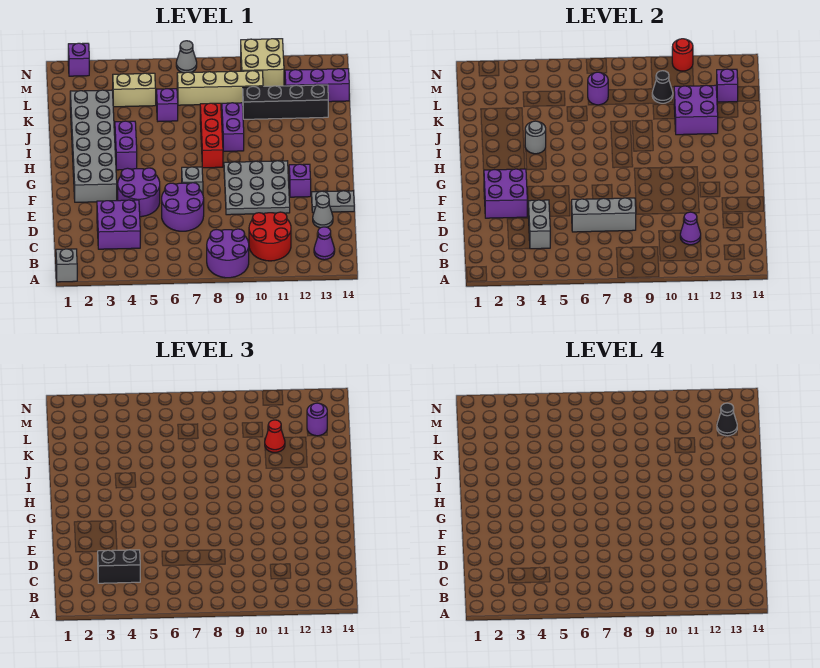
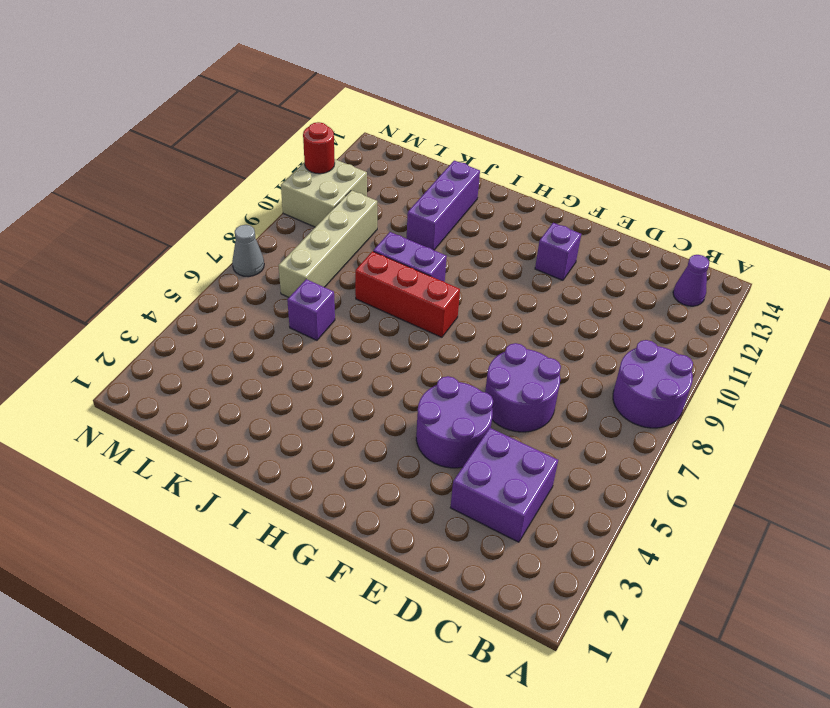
purple brick J11:J13 level 1 -> purple brick L12:L14 level 1
none -> grey brick A1 level 1
none -> red round brick B10:C11 level 1
none -> grey cone D13 level 1
none -> grey plate E9:G11 level 1

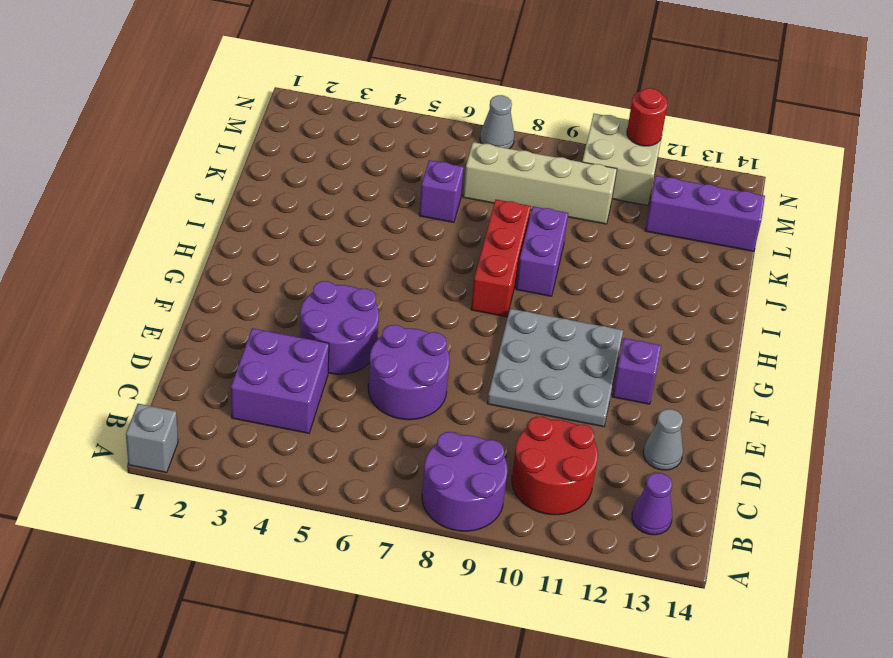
none -> grey plate E13:E14 level 1
none -> grey brick F2:K3 level 1
none -> grey brick F7 level 1
none -> purple brick H4:I4 level 1

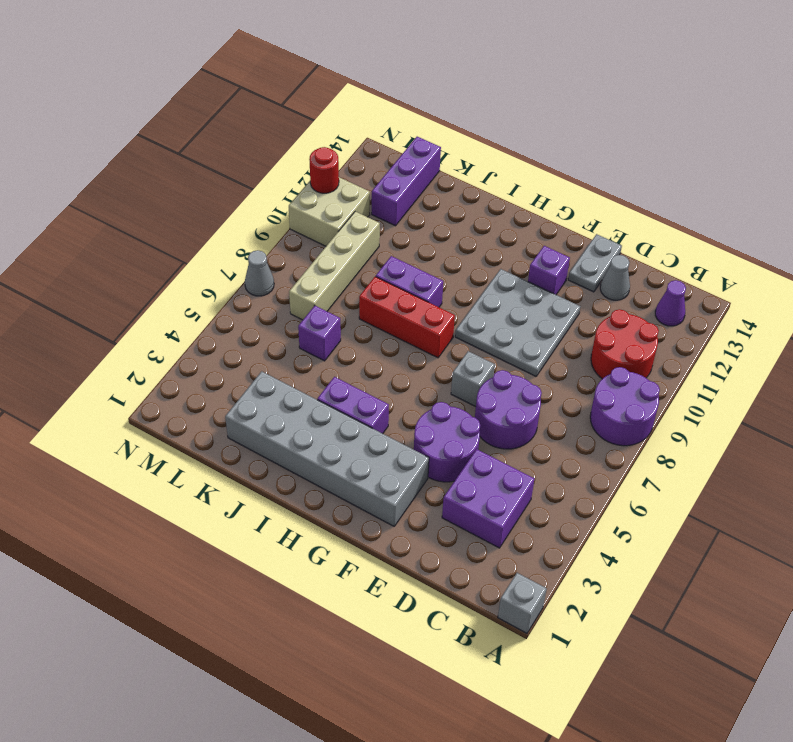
none -> black brick K10:K13 level 1
none -> tan brick L4:L5 level 1
none -> purple brick N2 level 1
none -> grey brick C4:D4 level 2

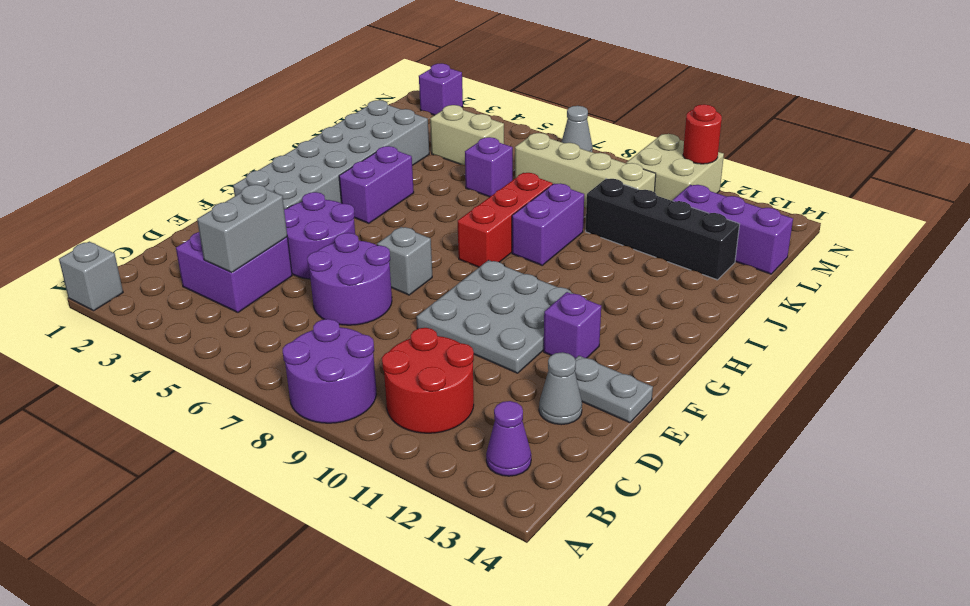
none -> purple cone C11 level 2
none -> grey brick D6:D8 level 2
none -> purple brick E2:F3 level 2
none -> grey round brick I4 level 2

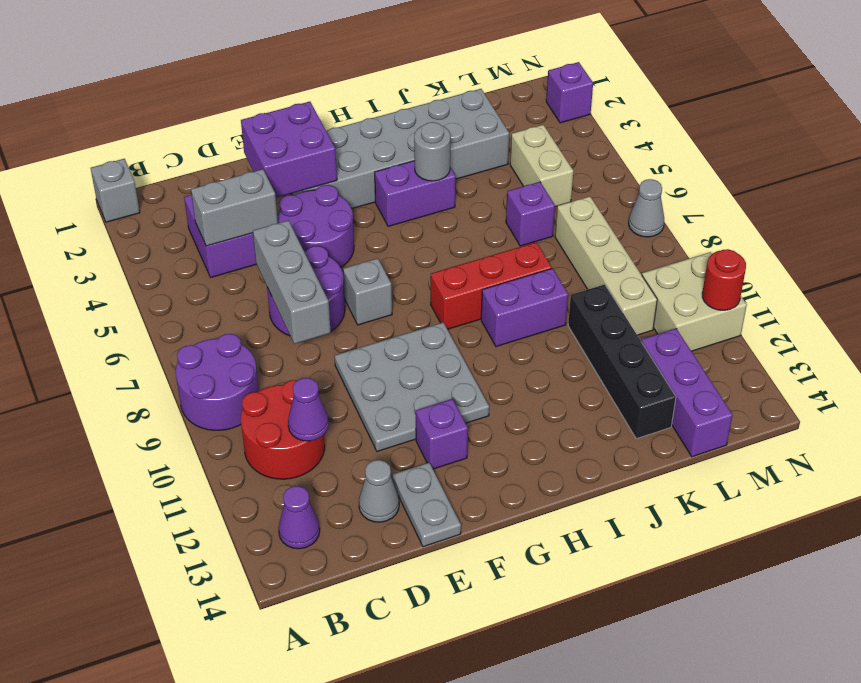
none -> purple brick J11:K12 level 2
none -> purple round brick L7 level 2
none -> black cone L10 level 2
none -> purple brick L13 level 2

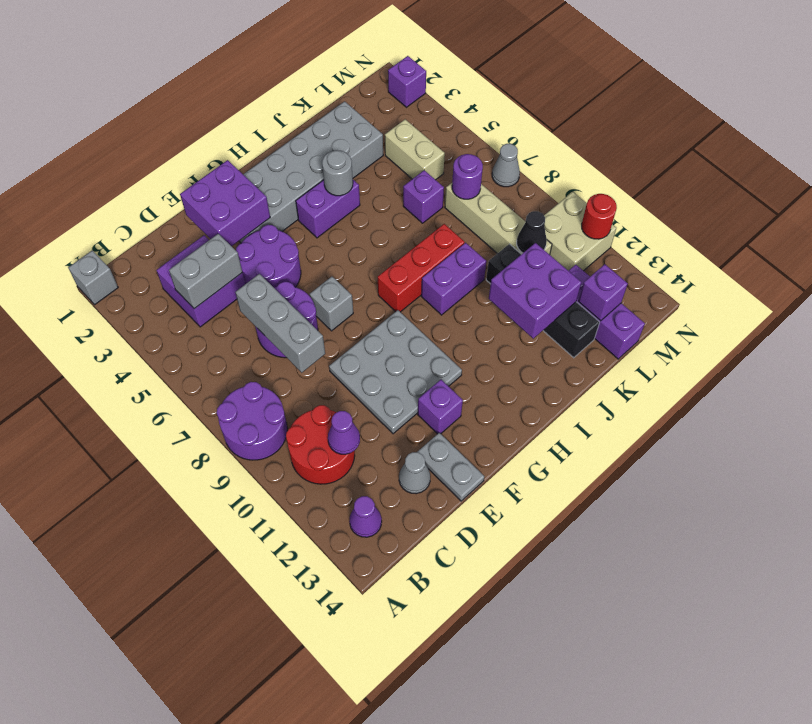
none -> black brick C3:C4 level 3
none -> red cone K11 level 3
none -> purple round brick L13 level 3
none -> black cone L13 level 4

